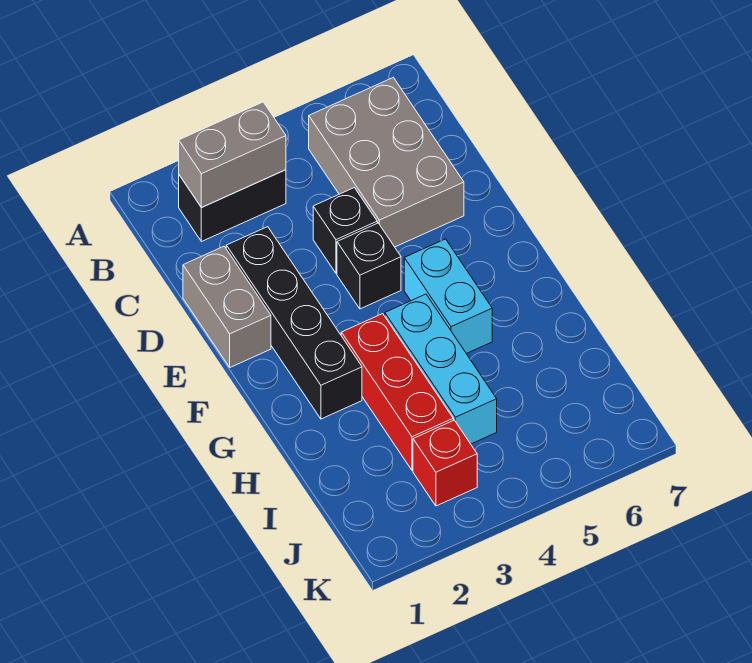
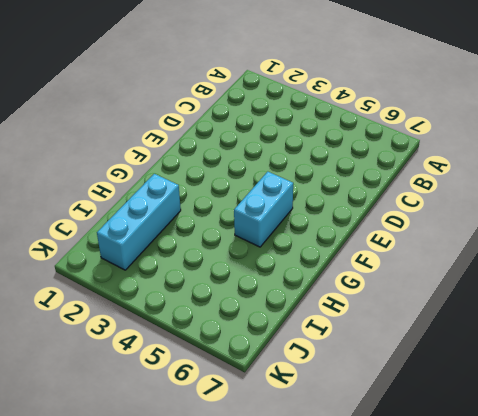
cyan brick H2:J2 level 1 -> cyan brick G4:I4 level 1
none -> black brick B2:B3 level 1
none -> grey brick B5:D6 level 1

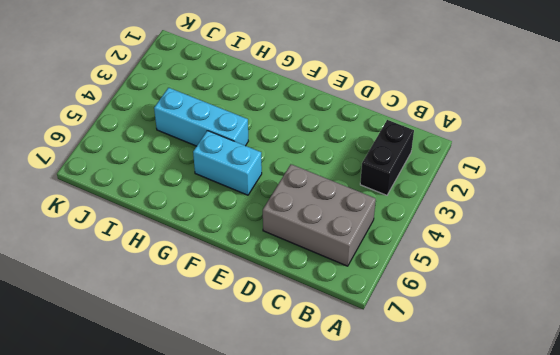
none -> grey brick D1:E1 level 1
none -> black brick D2:G2 level 1

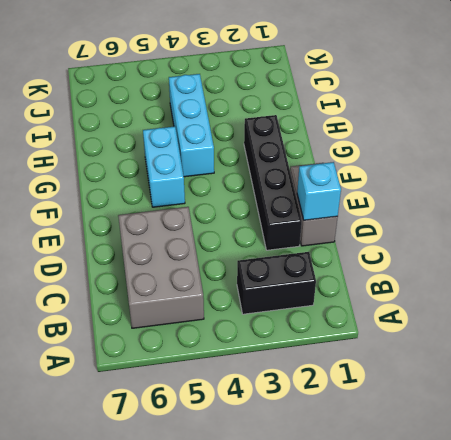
cyan brick D1 level 2 -> none
none -> black brick D4 level 1
none -> black brick E4 level 1

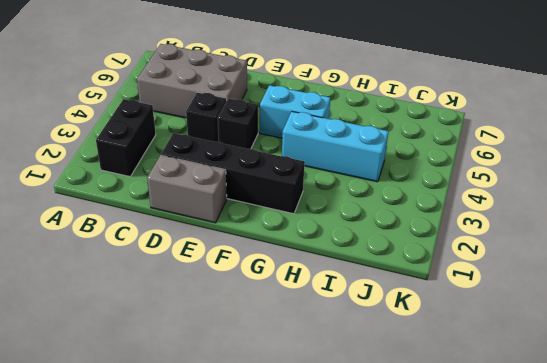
none -> red brick G3:I3 level 1
none -> red brick J3 level 1

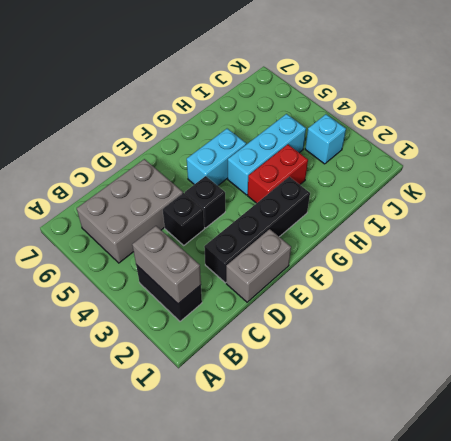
red brick G3:H3 level 1 -> red brick G3:I3 level 1
cyan brick J3 level 1 -> red brick J3 level 1

